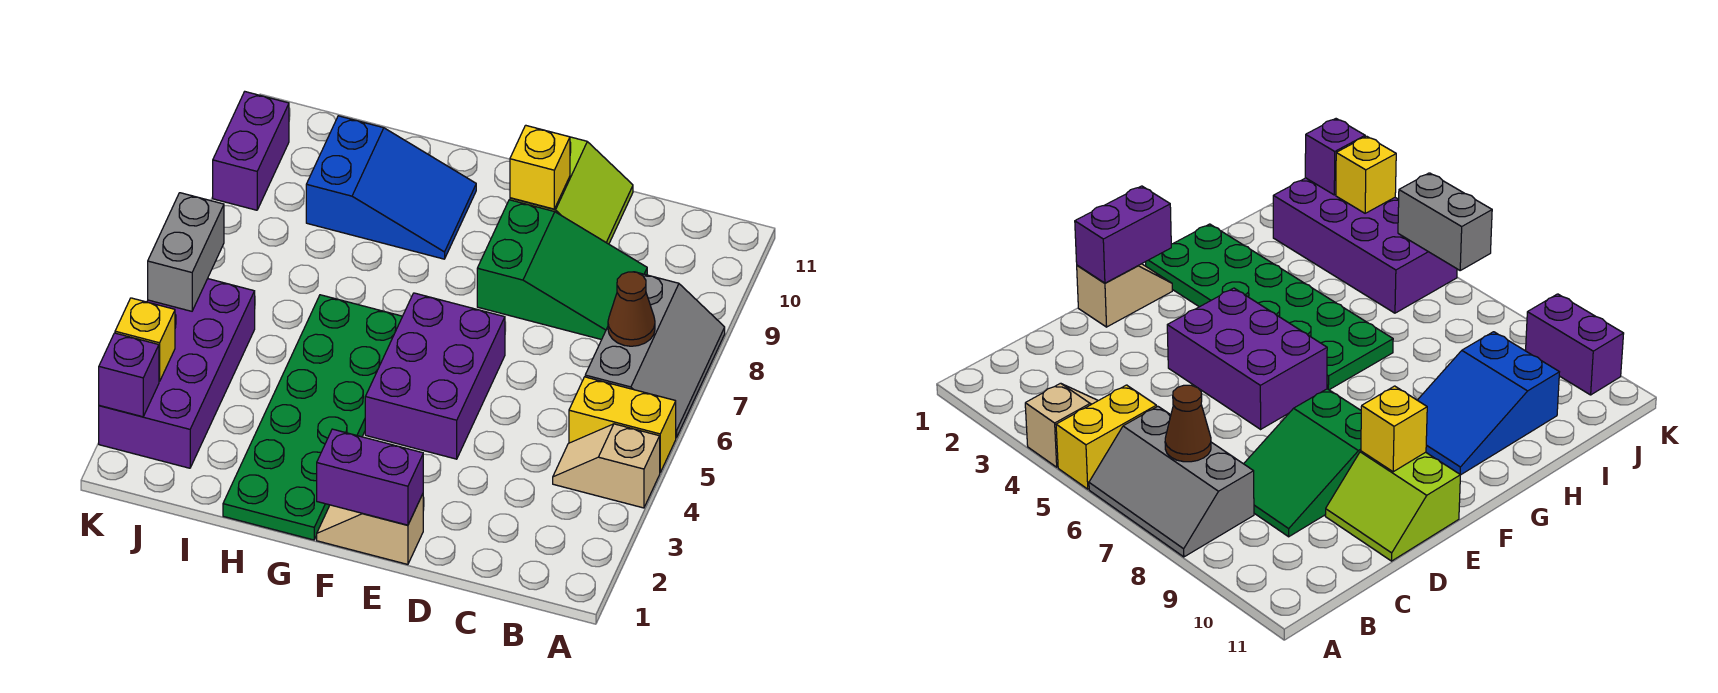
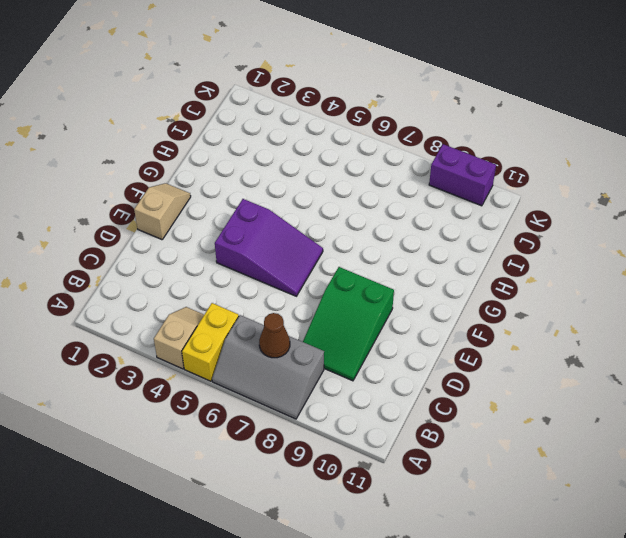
purple slope E4:F6 level 1 top 4 -> purple brick E4:F6 level 1
none -> lime slope D10:E11 level 1 top E
none -> green plate G1:H6 level 1
none -> blue slope G9:I10 level 1 top I

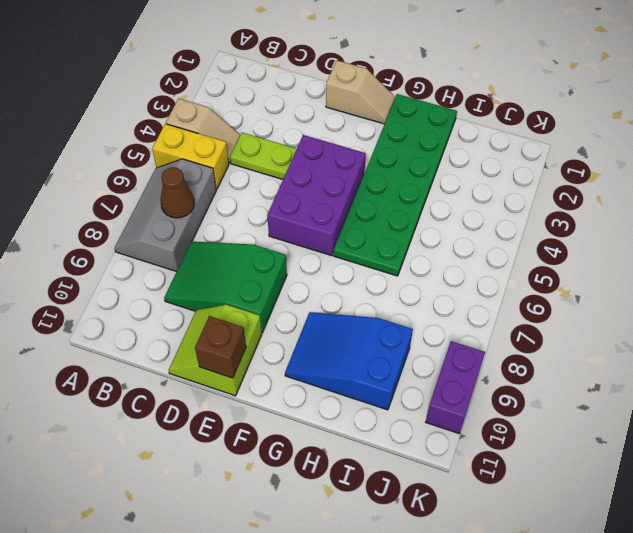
lime plate C4:D4 level 1 -> none
brown brick E11 level 2 -> none
none -> purple brick J2:K5 level 1
none -> purple brick E1:F1 level 2
none -> yellow brick E10 level 2

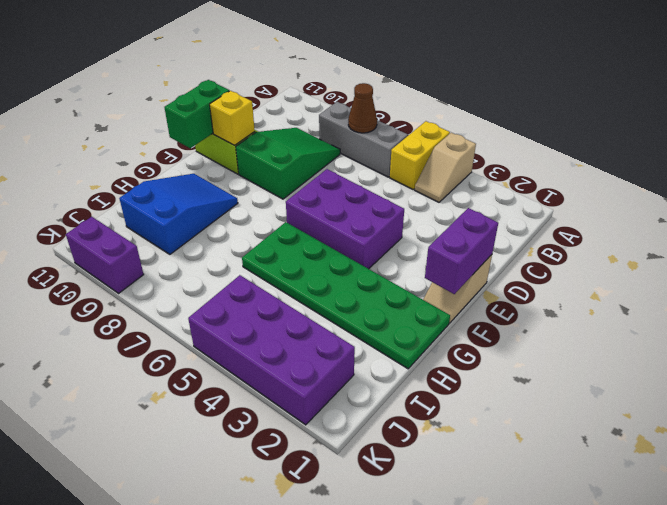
green brick E11:F11 level 2 -> none
none -> purple brick K2 level 2
none -> yellow brick K3 level 2
none -> grey brick K5:K6 level 2

